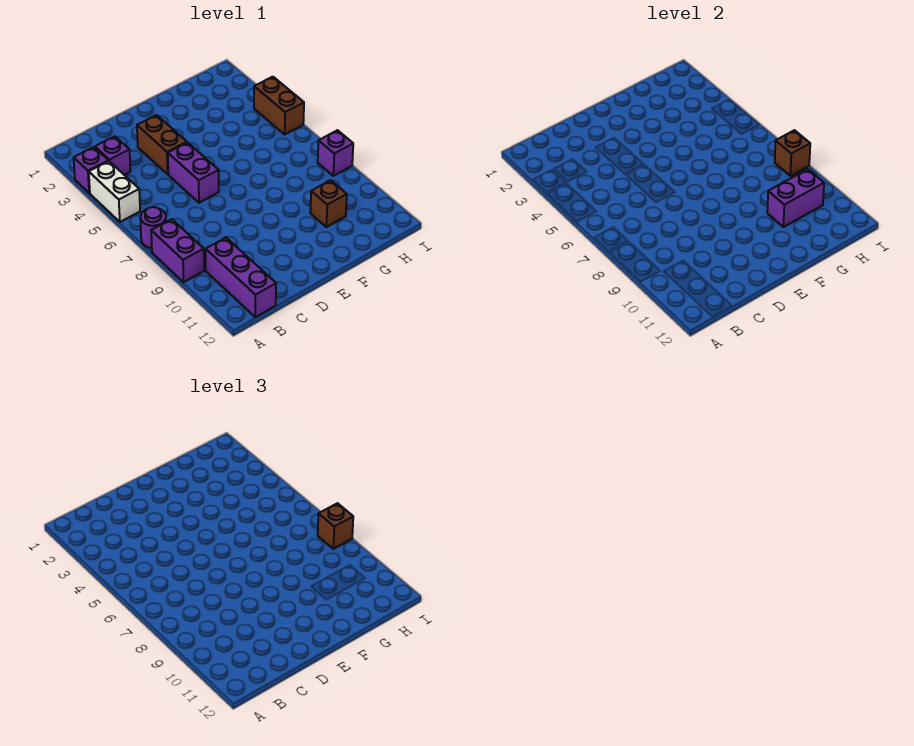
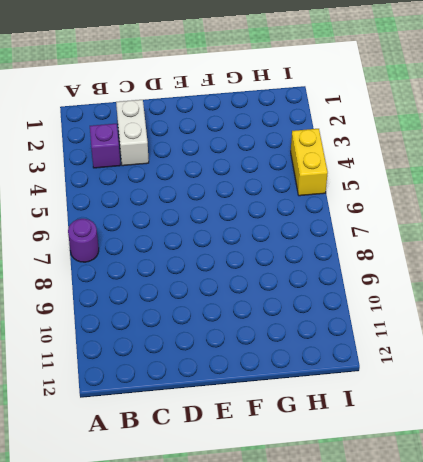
white brick C2:C3 level 1 -> white brick A4:A5 level 1
yellow brick I4:I5 level 1 -> brown brick I4:I5 level 1
none -> purple brick A3 level 1
none -> purple brick A8:A9 level 1
none -> purple brick B10:B12 level 1

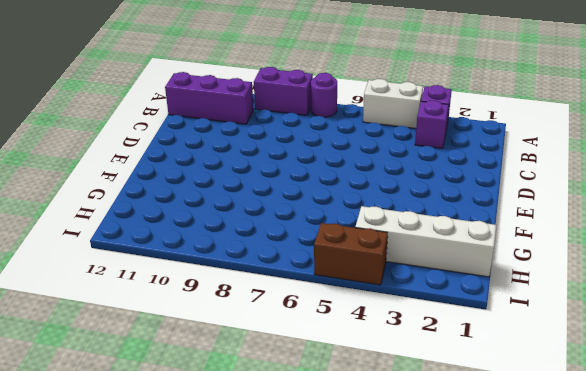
white brick H1:H4 level 1 -> none
none -> brown brick D3:D4 level 1
none -> purple brick D5:D6 level 1
none -> brown brick G10 level 1

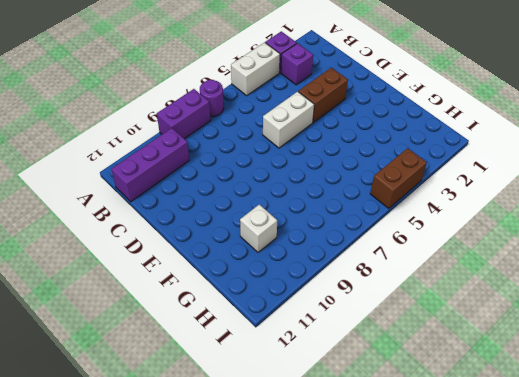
white brick D5:D6 level 1 -> purple brick D5:D6 level 1
white brick G10 level 1 -> brown brick G10 level 1
none -> purple brick I8 level 1
none -> purple brick G10:H10 level 2
none -> brown brick I8 level 2

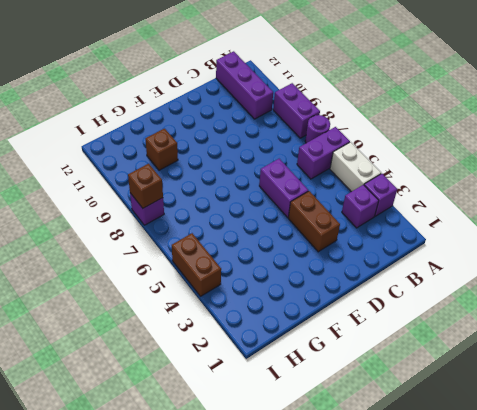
purple brick A6:B6 level 1 -> purple brick G10:H10 level 2
none -> brown brick I8 level 3

